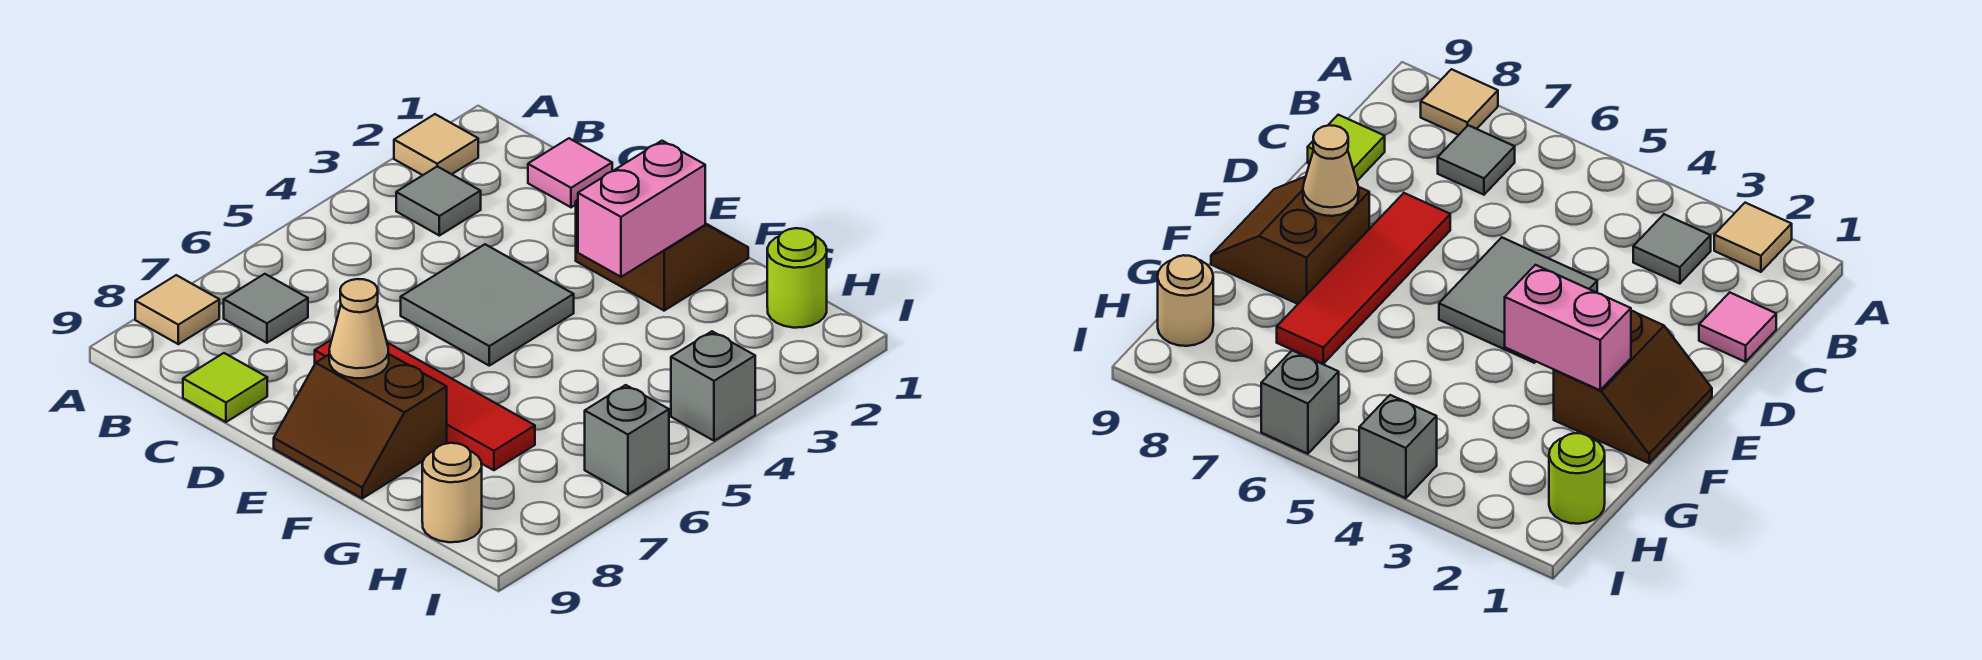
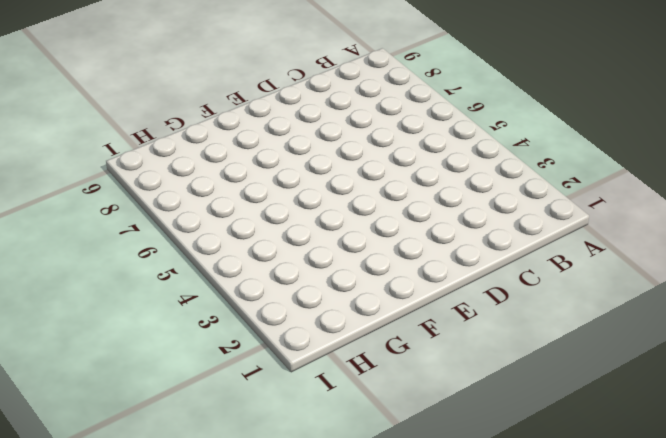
none -> tan tile A2 level 1
none -> tan tile A8 level 1
none -> grey tile B3 level 1

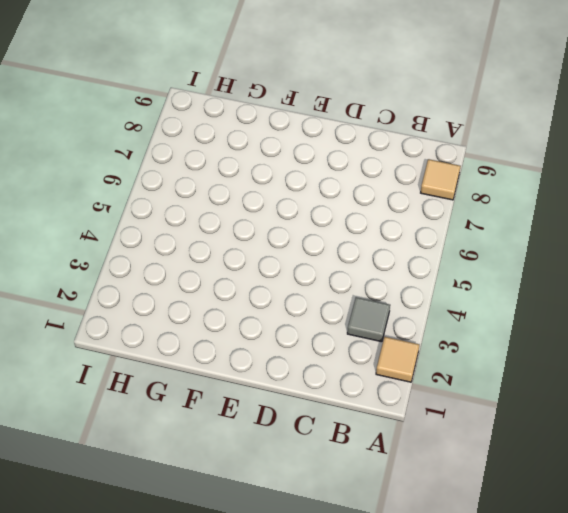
none -> grey tile B7 level 1
none -> pink tile C1 level 1
none -> lime tile C9 level 1

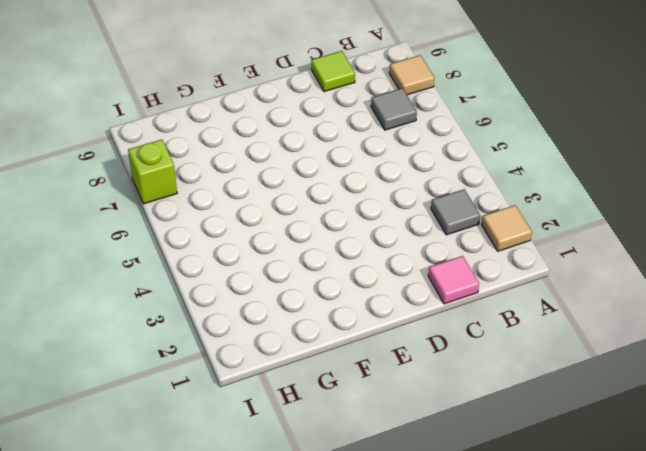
lime brick I7 level 1 -> none
none -> grey tile D4:E5 level 1
none -> red tile D7:G7 level 1
none -> brown slope E1:F2 level 1 top 2

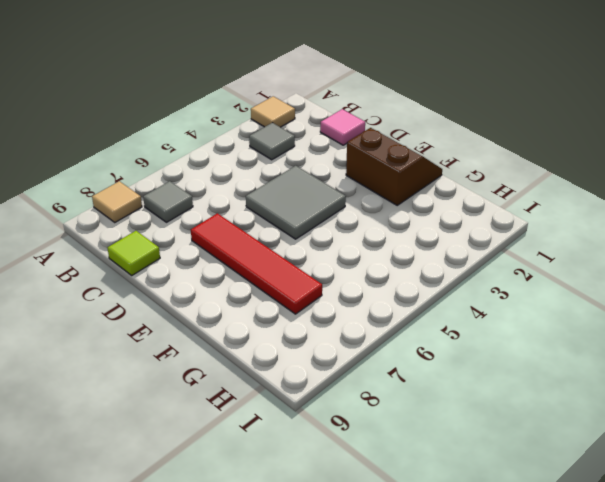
none -> brown slope E8:F9 level 1 top 8
none -> lime round brick H1 level 1
none -> tan round brick H9 level 1

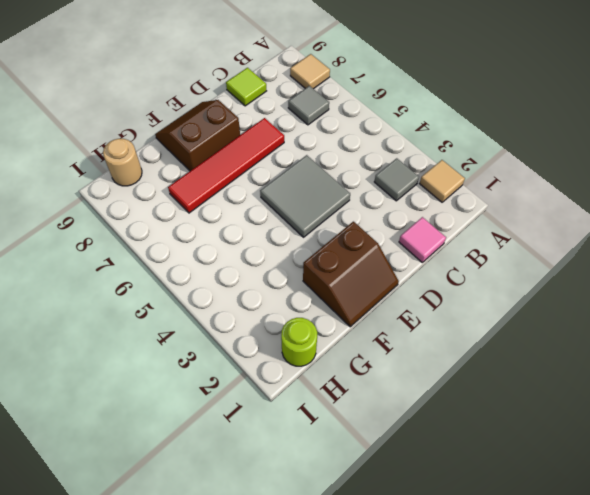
none -> grey brick I4 level 1
none -> grey brick I6 level 1
none -> tan cone E8 level 2

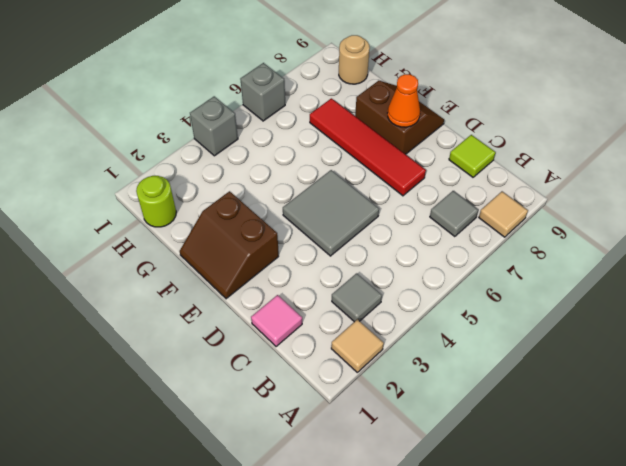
orange cone E8 level 2 -> tan cone E8 level 2
none -> pink brick F2:F3 level 2

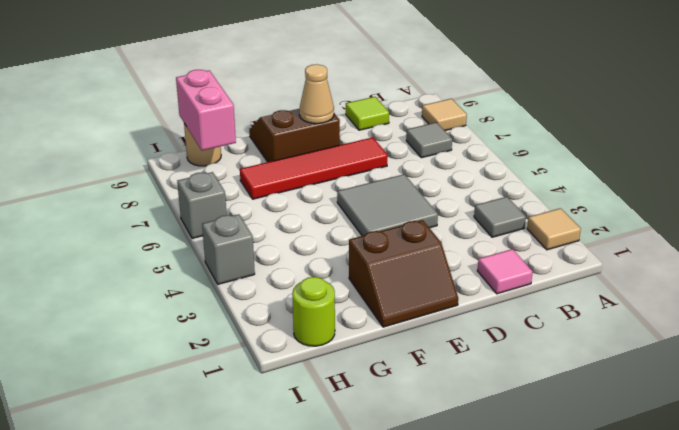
pink brick H8:H9 level 2 -> pink brick F2:F3 level 2

